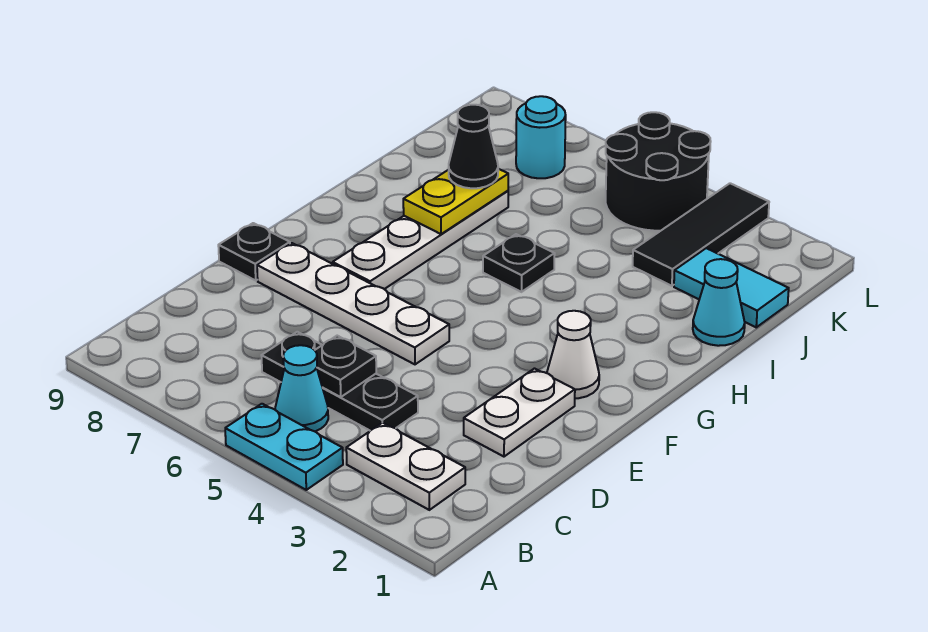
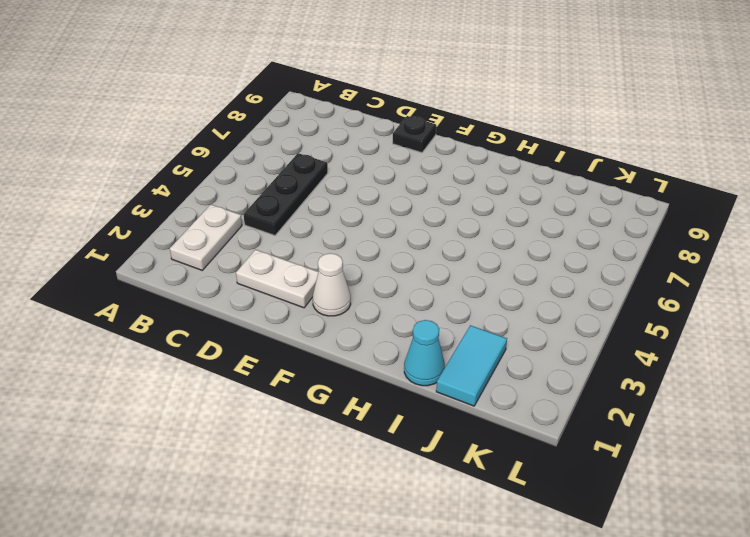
none -> cyan plate A4:A5 level 1
none -> cyan cone B5 level 1
none -> white plate E5:E8 level 1

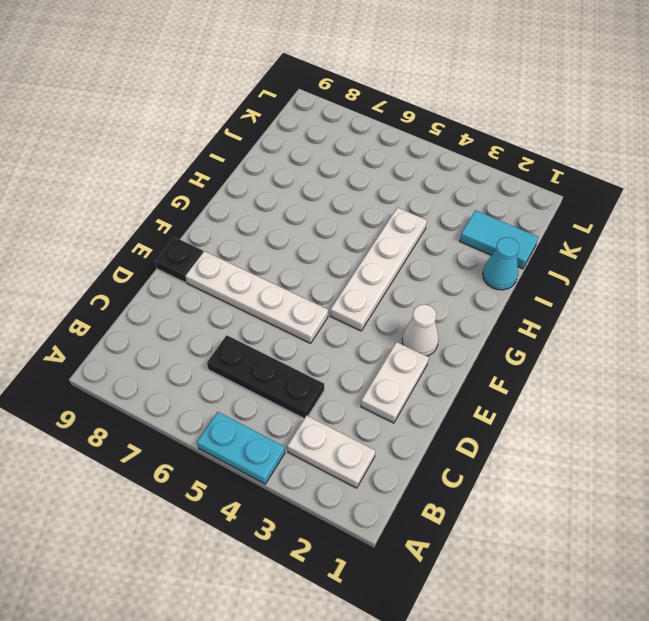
white plate F4:I4 level 1 -> white plate F7:I7 level 1
none -> cyan cone B5 level 1
none -> black plate H5 level 1
none -> black tile J3:L3 level 1

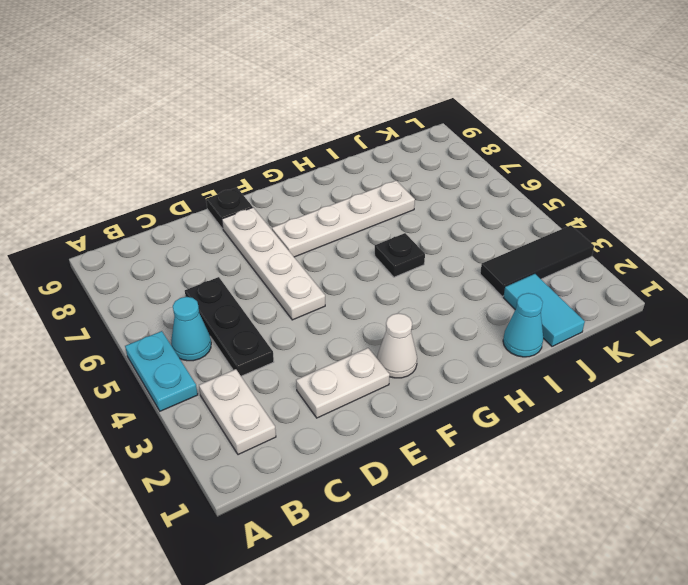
none -> black round brick K4:L5 level 1
none -> cyan round brick K7 level 1
none -> black plate C5 level 2

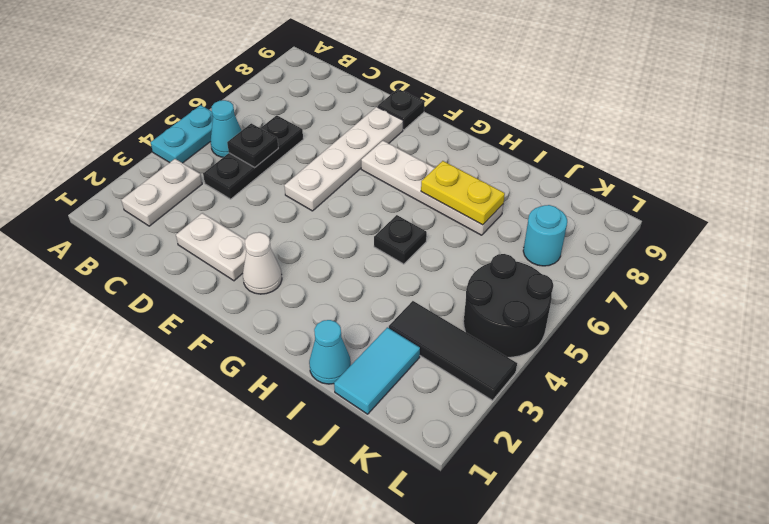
none -> black cone I7 level 3

